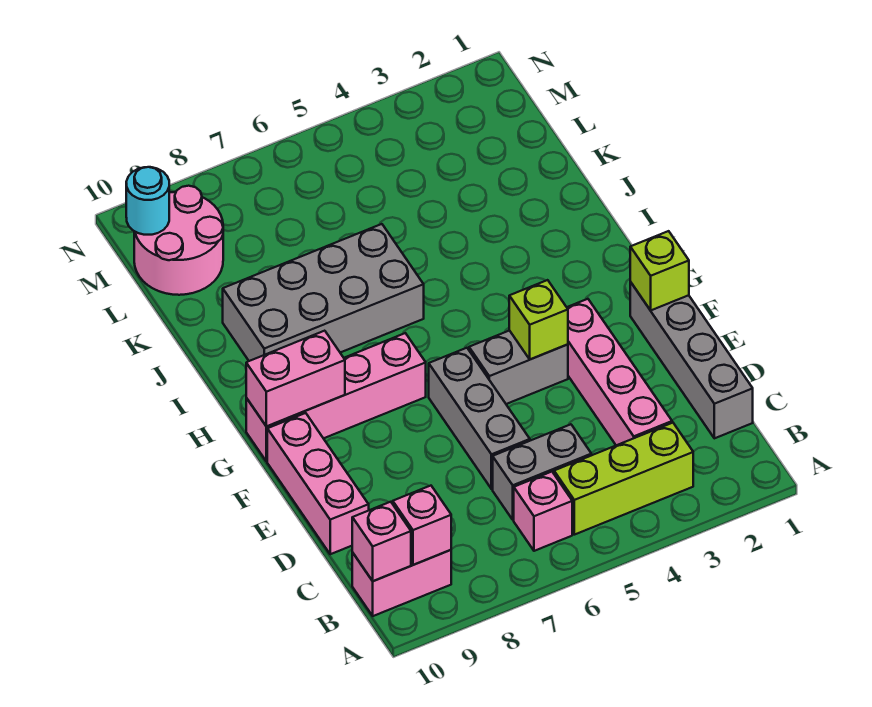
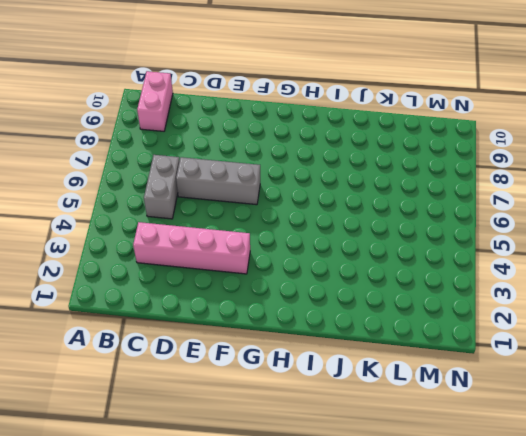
none -> lime brick B3:B5 level 1
none -> pink brick B6 level 1
none -> grey brick C1:F1 level 1

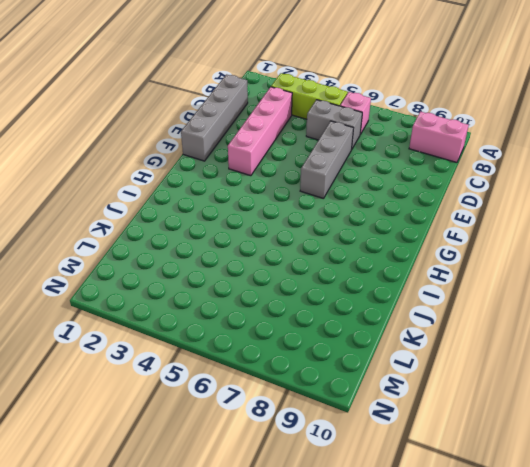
none -> pink brick D10:F10 level 1
none -> grey brick F4:F5 level 1
none -> pink brick G7:G10 level 1

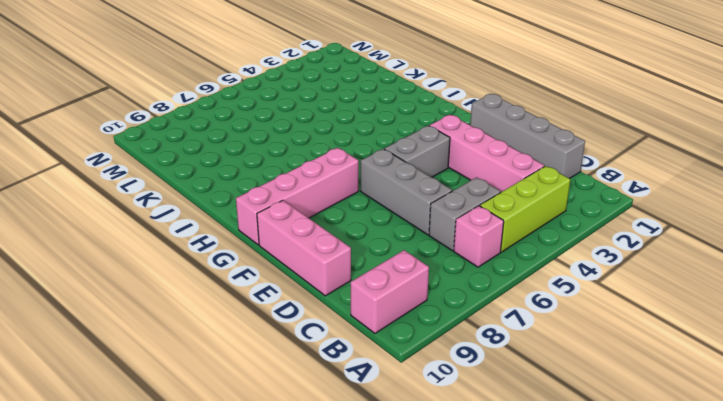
none -> grey brick I6:J9 level 1
none -> pink round brick L9:M10 level 1
none -> pink brick B9 level 2

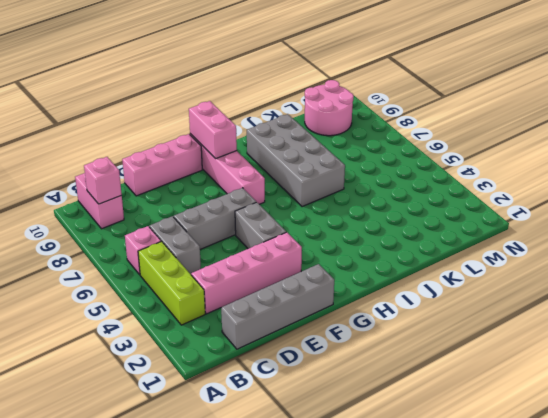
none -> pink brick B10 level 2
none -> lime brick F1 level 2
none -> lime brick F4 level 2

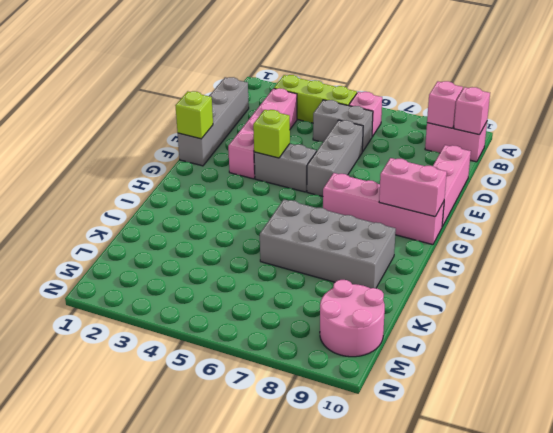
none -> cyan round brick M10 level 2

